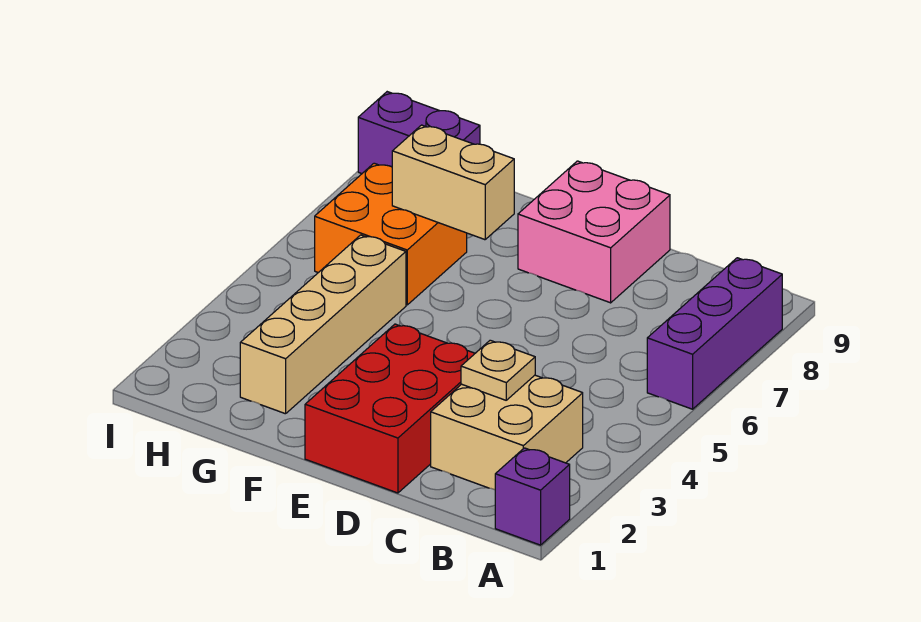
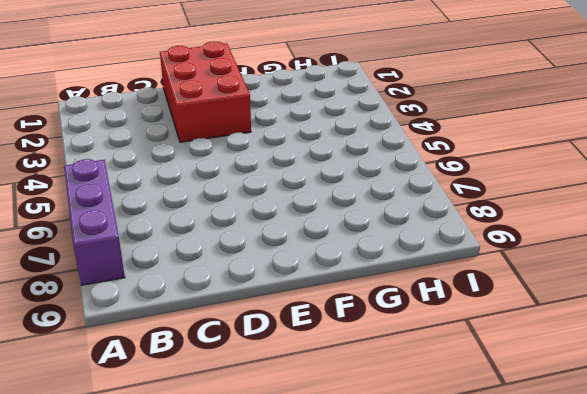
none -> purple brick A1 level 1
none -> tan brick B2:C3 level 1

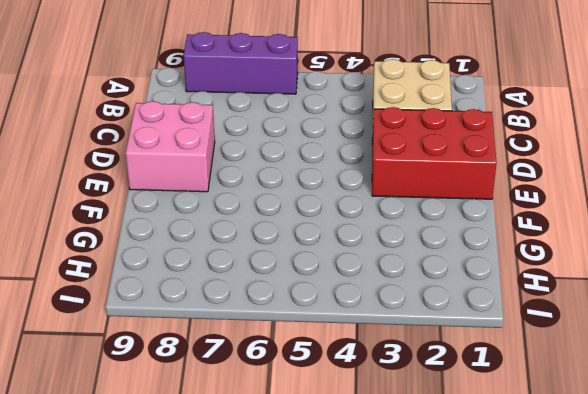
none -> purple brick A1 level 1
none -> tan brick G2:G5 level 1

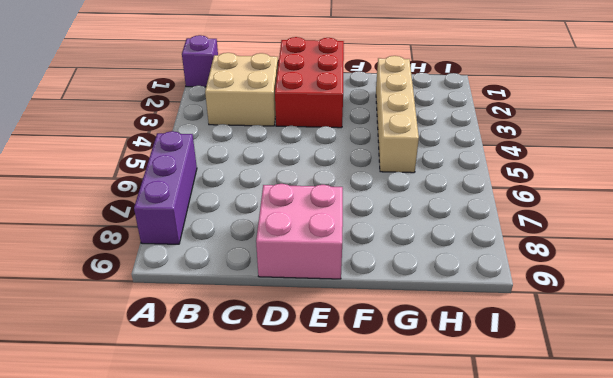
none -> orange brick G6:H7 level 1
none -> purple brick H9:I9 level 1

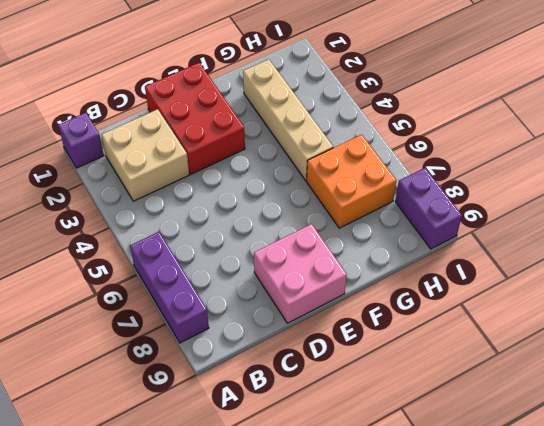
purple brick I8:I9 level 1 -> purple brick H9:I9 level 1
none -> tan plate C3 level 2
none -> tan brick F7:G7 level 2

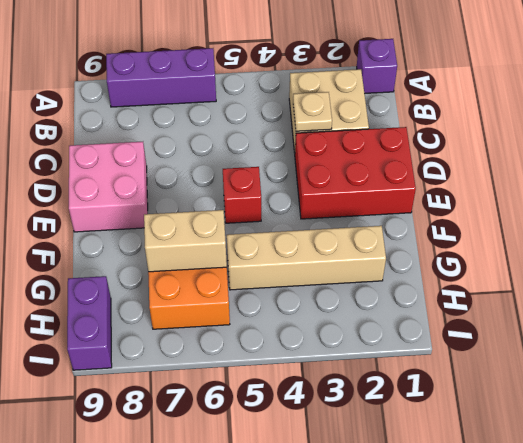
red brick E5 level 1 -> none
tan brick G6:G7 level 2 -> tan brick F7:G7 level 2

